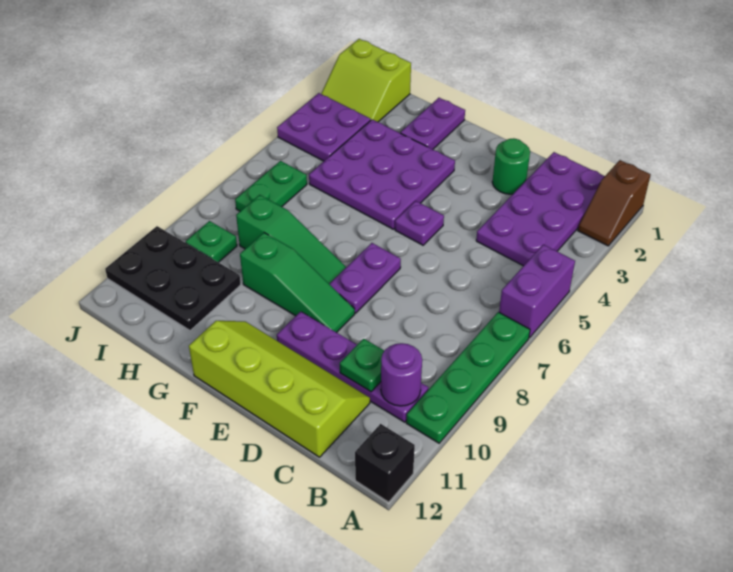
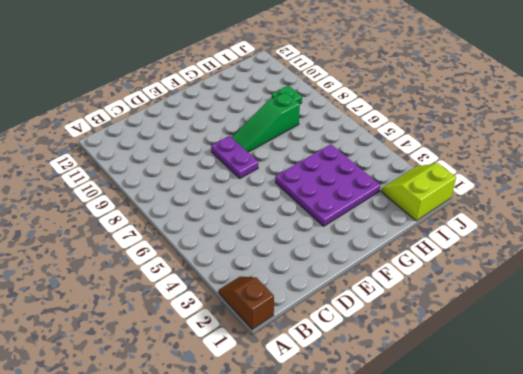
none -> purple brick A5:A6 level 1
none -> green plate A7:A10 level 1
none -> black brick A12 level 1

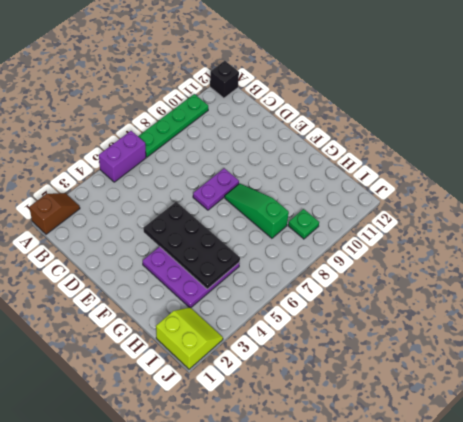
black plate E4:H5 level 2 -> none
none -> purple plate B1:C4 level 1
none -> purple plate B10:E10 level 1
none -> lime slope C11:F12 level 1 top 12

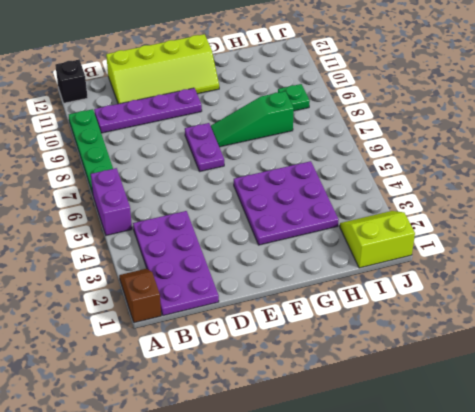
none -> green round brick D2 level 1
none -> purple plate E5 level 1
none -> green slope E9:G9 level 1 top G

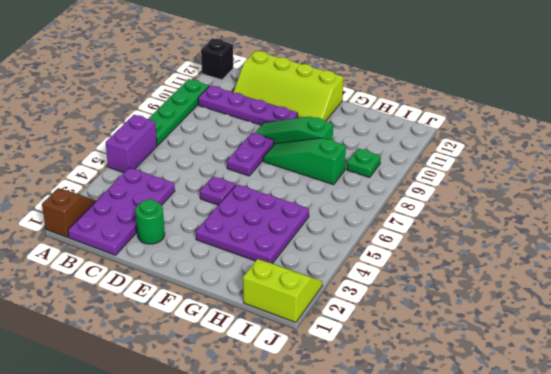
none -> purple plate G1:G2 level 1
none -> black plate H10:J11 level 1
none -> purple plate I3:J4 level 1

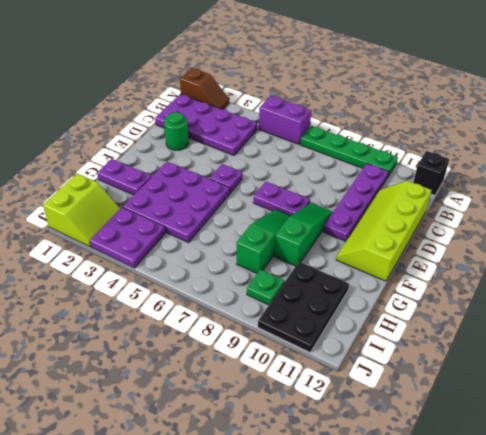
none -> green plate I6:I7 level 1
none -> purple round brick B10 level 2
none -> green plate C10 level 2

